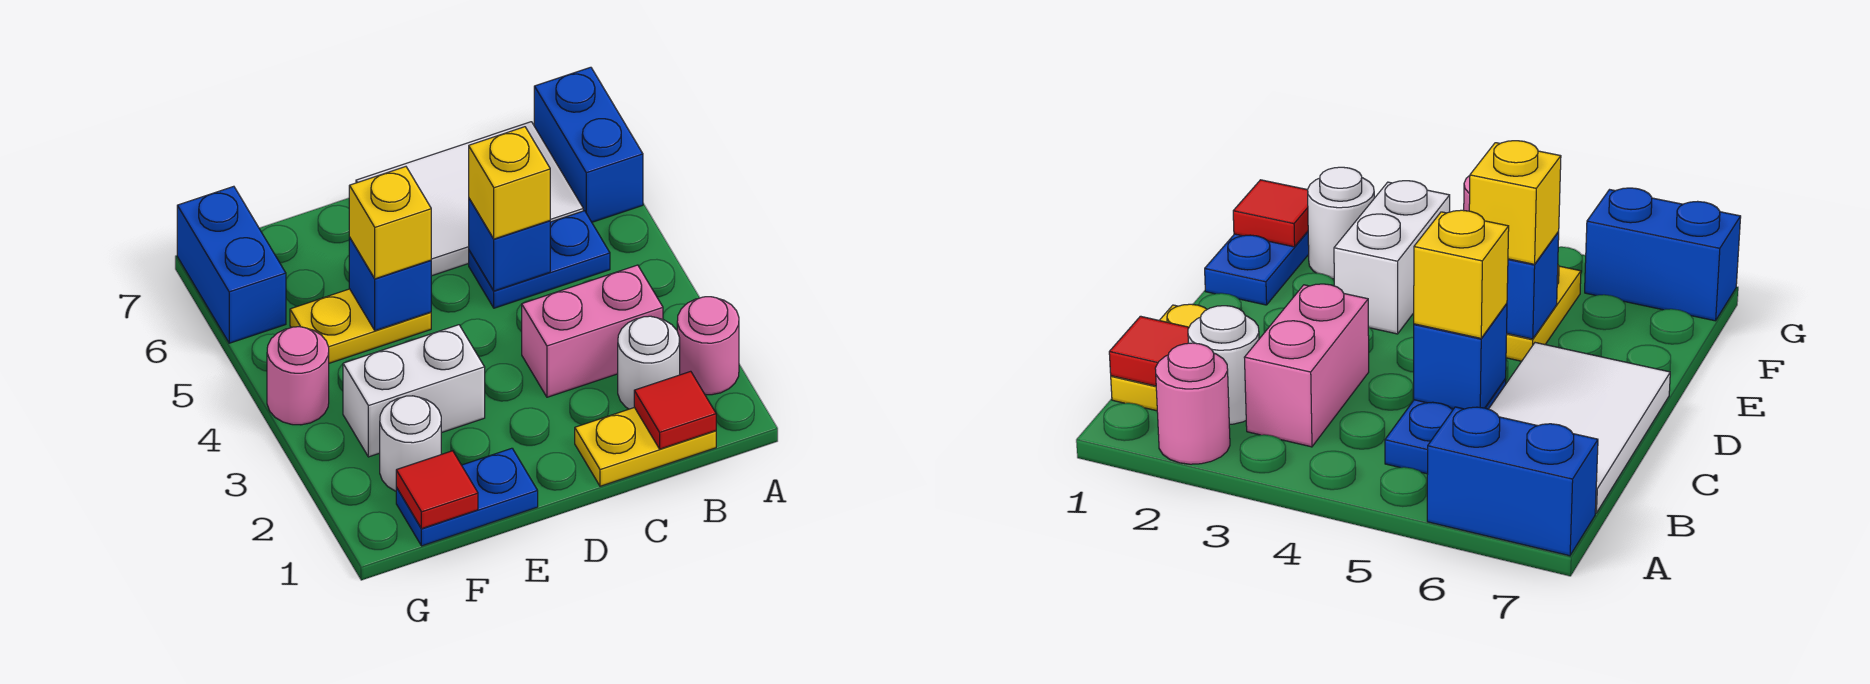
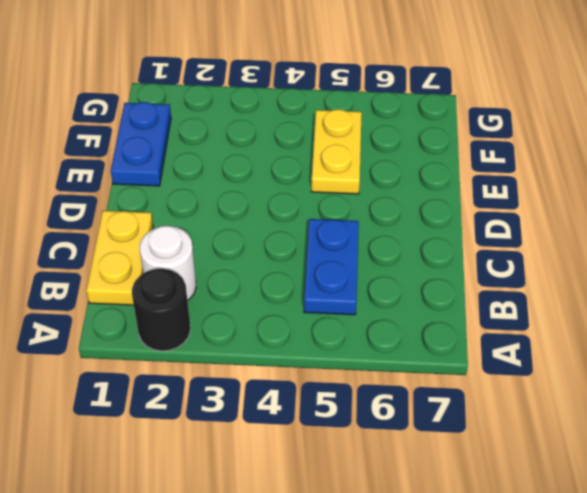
black round brick A2 level 1 -> pink round brick A2 level 1
none -> blue brick A6:A7 level 1
none -> pink brick B3:C3 level 1
none -> white tile B6:D7 level 1

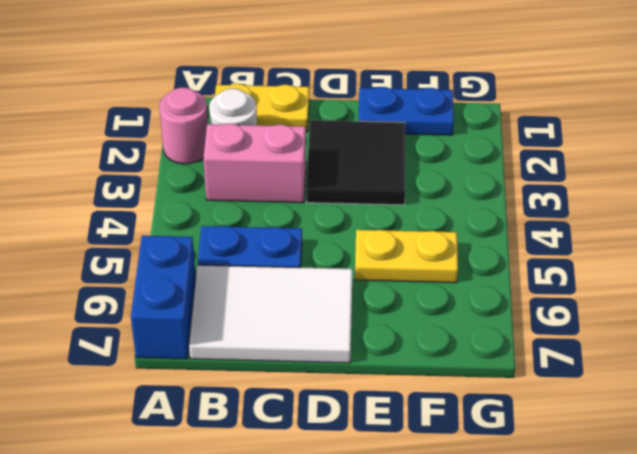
black tile D2:E3 level 1 -> white brick E3:F3 level 1
none -> white round brick F2 level 1
none -> pink round brick G4 level 1
none -> blue brick G6:G7 level 1

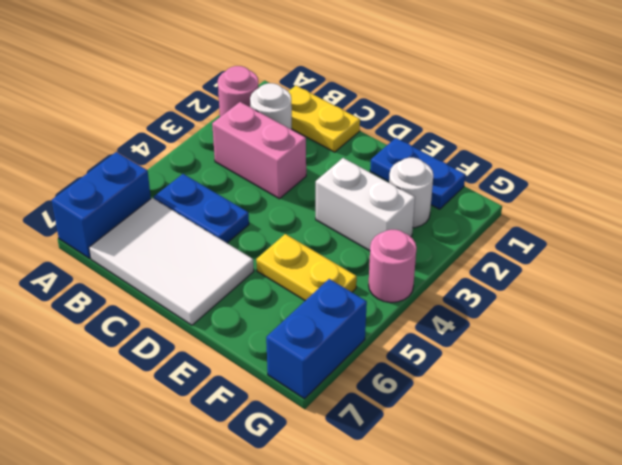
none -> red tile B1 level 2
none -> blue brick C5 level 2
none -> blue brick E5 level 2

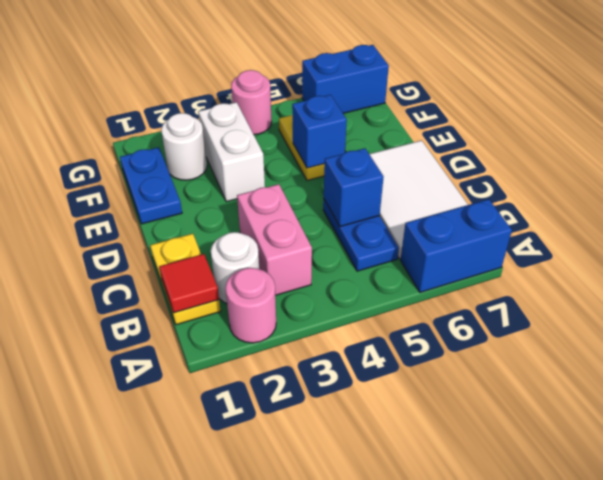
none -> red tile F1 level 2
none -> yellow brick C5 level 3
none -> yellow brick E5 level 3

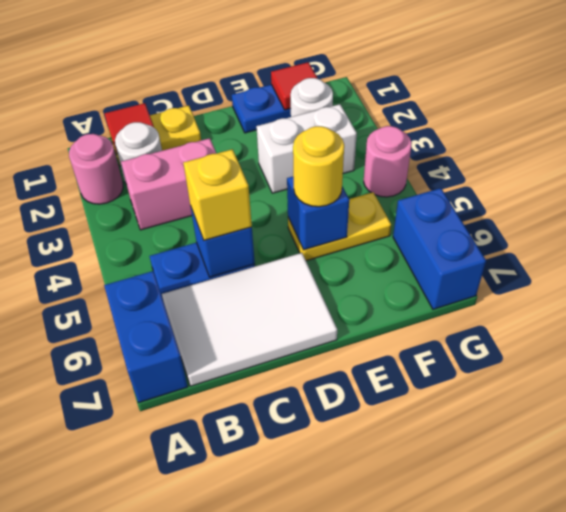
yellow round brick E5 level 3 -> yellow brick E5 level 3

